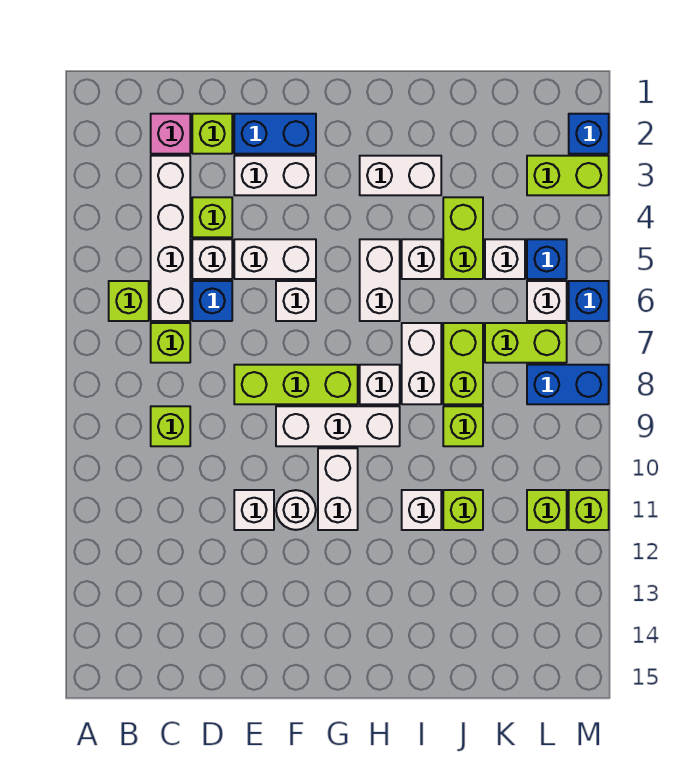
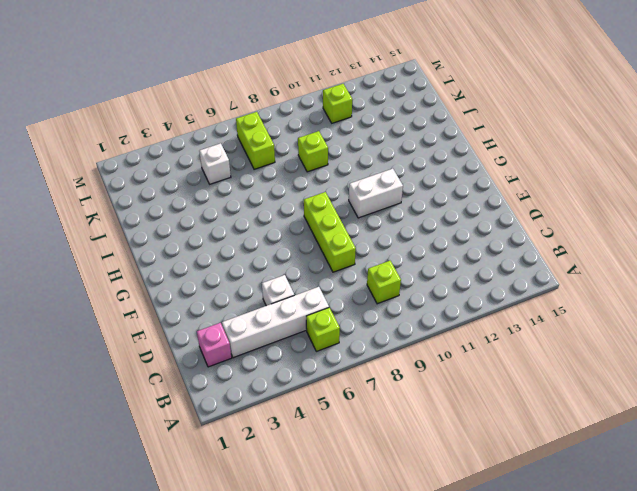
none -> lime brick C7 level 1
none -> lime brick D2 level 1
none -> lime brick D4 level 1
none -> blue brick D6 level 1

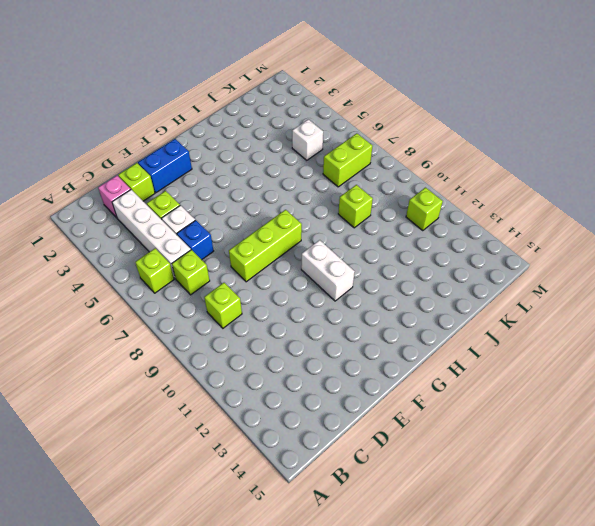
none -> white brick E3:F3 level 1
none -> white brick E5:F5 level 1
none -> white brick E11 level 1
none -> white brick F6 level 1

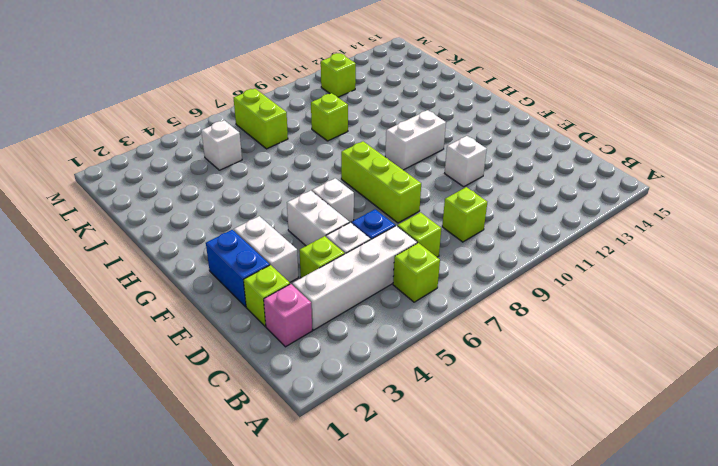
none -> white brick F9:H9 level 1
none -> white round brick F11 level 1
none -> white brick H3:I3 level 1
none -> white brick H5:H6 level 1

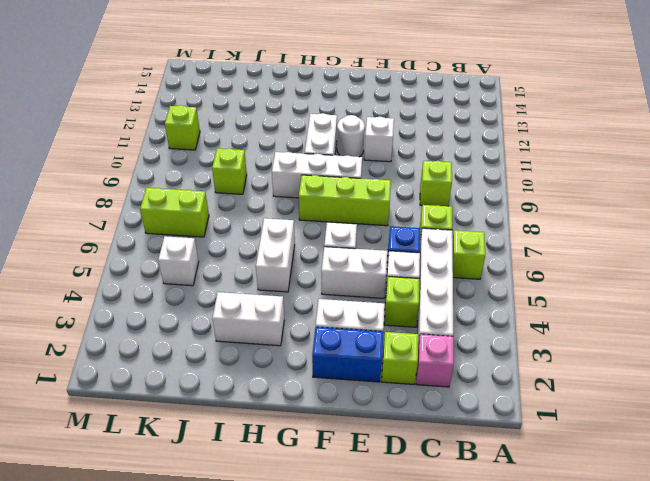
none -> white brick H8 level 1
none -> white brick I5 level 1
none -> white brick I7:I8 level 1
none -> white brick I11 level 1

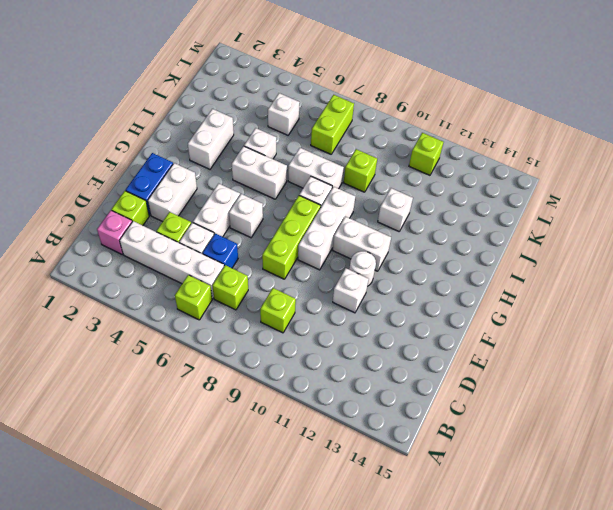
none -> lime brick J4:J5 level 1
none -> lime brick J7:J8 level 1
none -> lime brick J11 level 1
none -> lime brick L3:M3 level 1

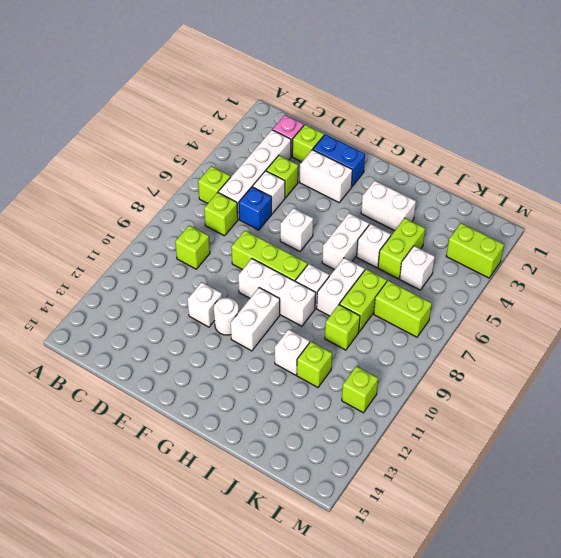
none -> white brick E5:F5 level 1
none -> blue brick L5 level 1
none -> white brick L6 level 1
none -> blue brick L8:M8 level 1

